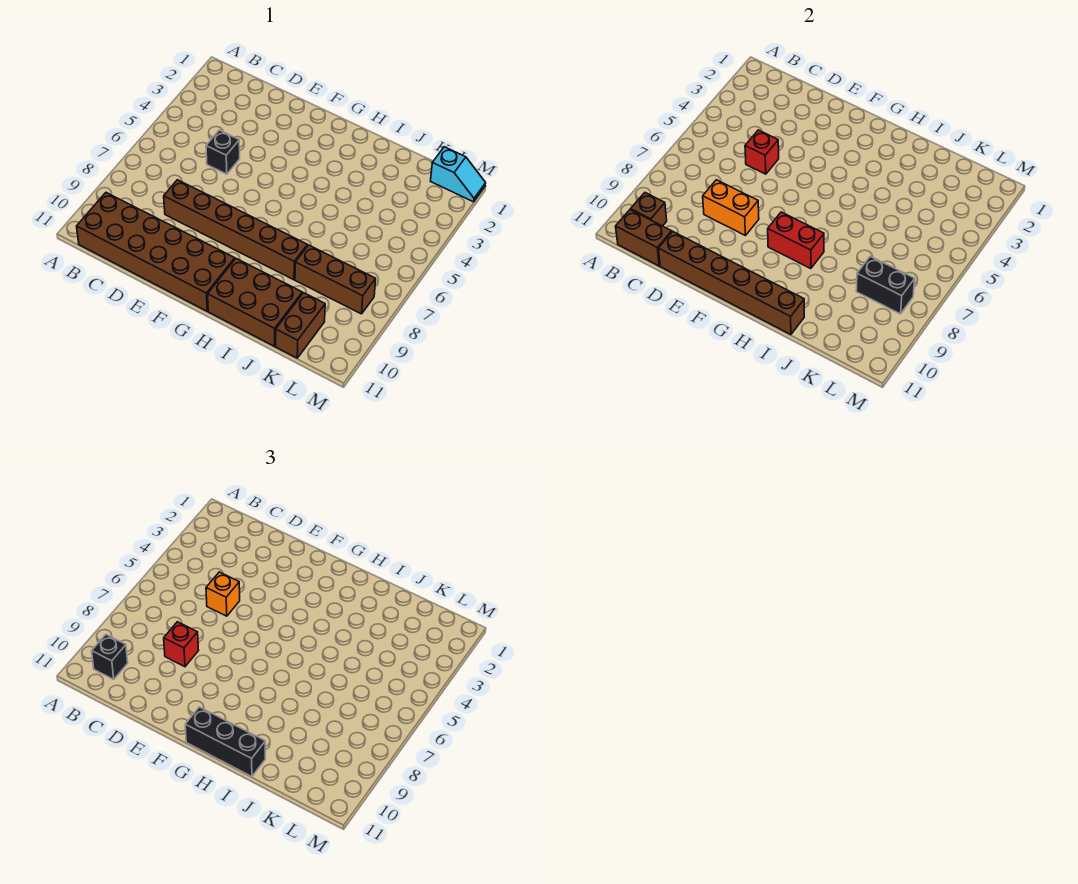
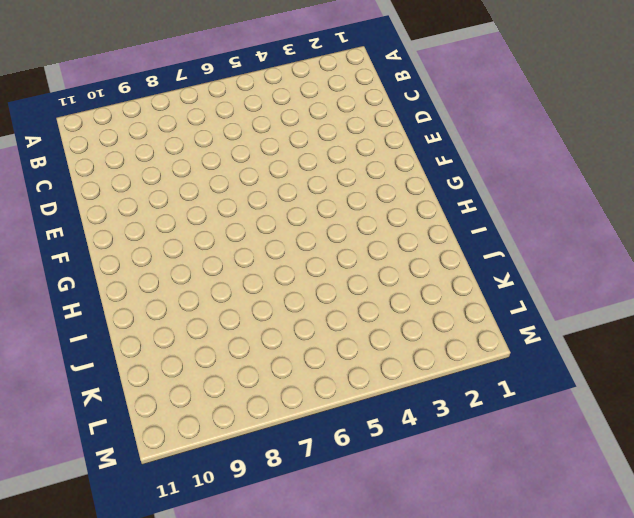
none -> brown brick B10:G11 level 1
none -> black brick D5 level 1
none -> brown brick D8:I8 level 1

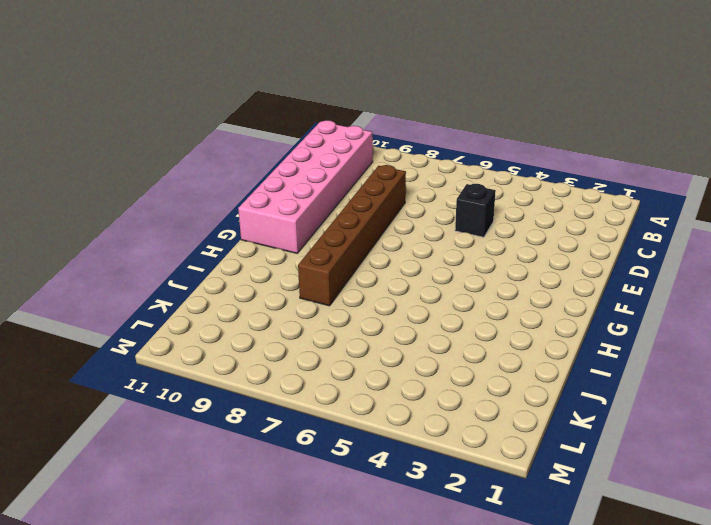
pink brick B10:G11 level 1 -> brown brick B10:G11 level 1
none -> brown brick H10:J11 level 1
none -> brown brick J8:L8 level 1
none -> brown brick K10:K11 level 1

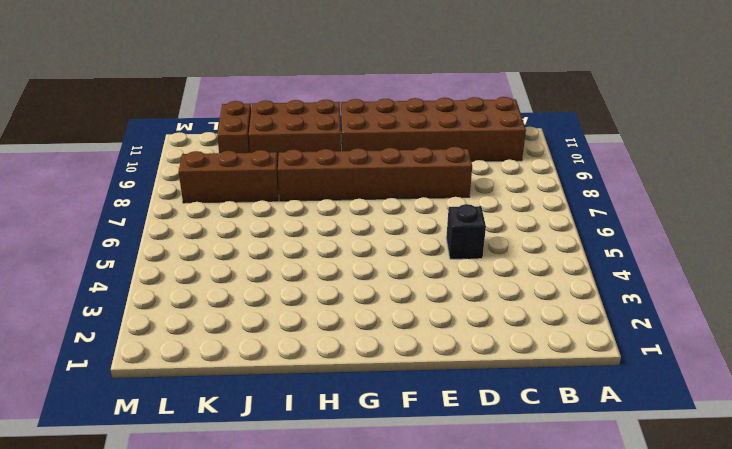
none -> cyan slope L1:M1 level 1 top L
none -> brown brick B10 level 2
none -> brown brick B11:C11 level 2

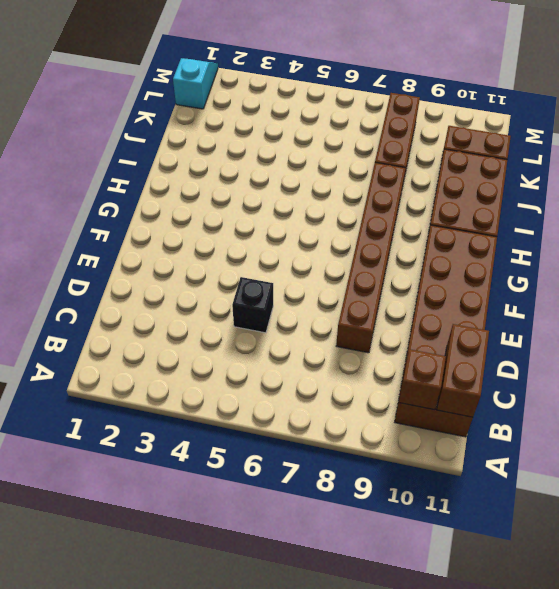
none -> red brick D5 level 2
none -> orange brick D8:E8 level 2
none -> brown brick D11:I11 level 2

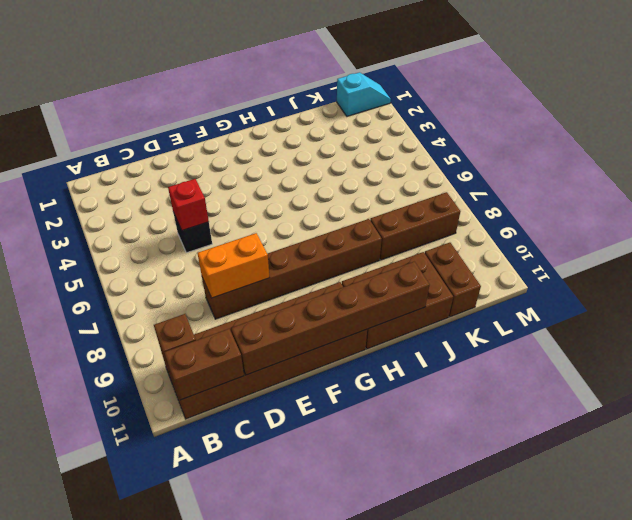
none -> red brick G8:H8 level 2
none -> black brick K8:L8 level 2
none -> black brick B10 level 3

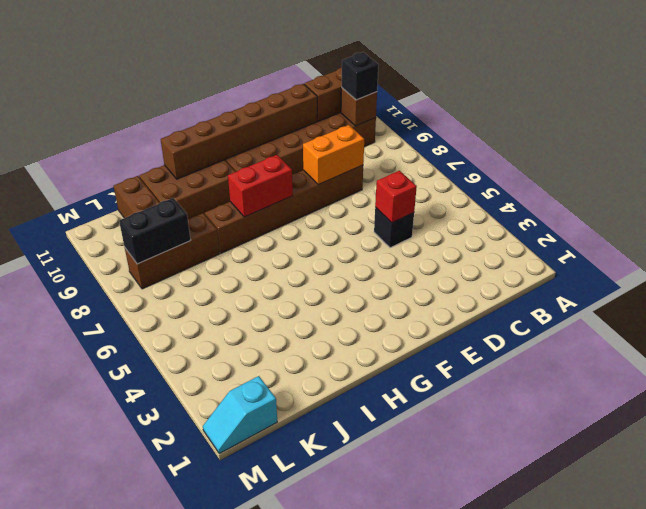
none -> orange brick D5 level 3
none -> red brick D8 level 3
none -> black brick G11:I11 level 3

